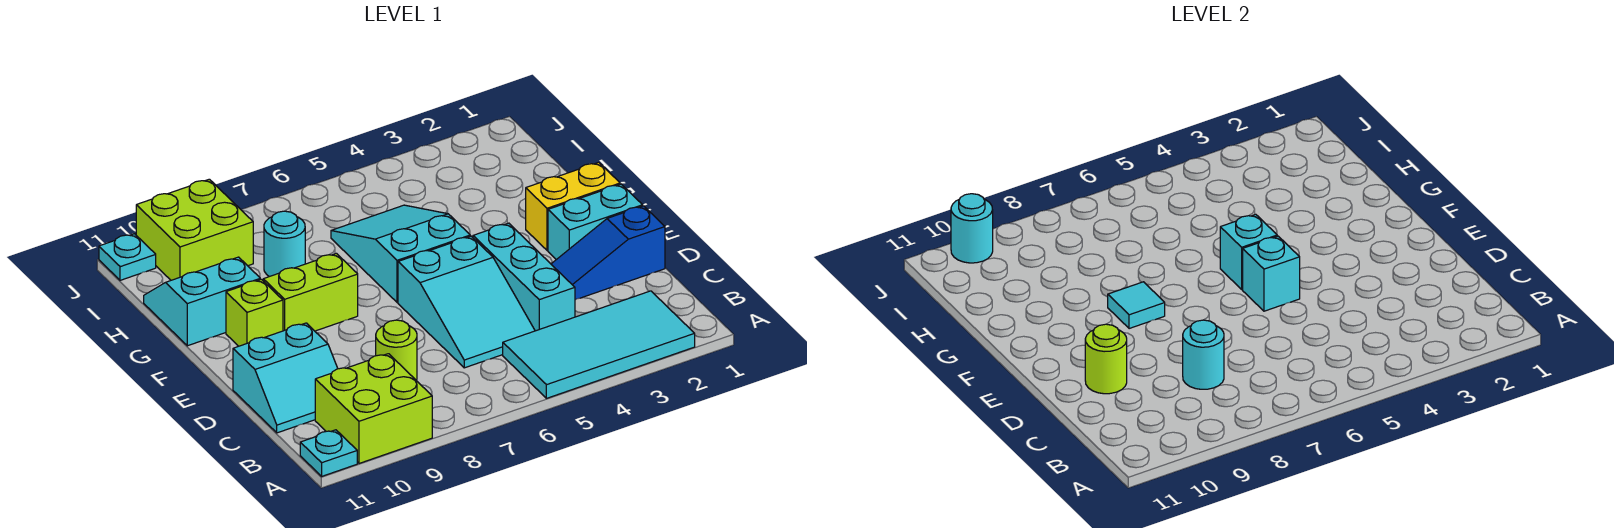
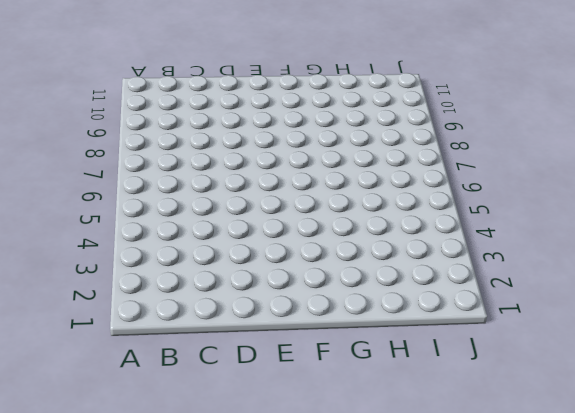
none -> cyan tile A2:B5 level 1
none -> lime brick A9:B10 level 1
none -> cyan plate A11 level 1

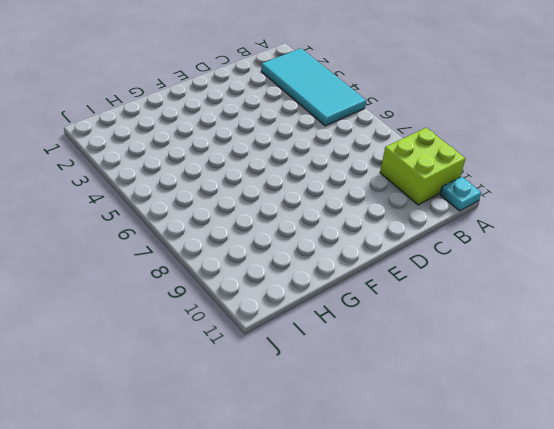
none -> cyan brick C4:E4 level 1
none -> cyan slope C5:E6 level 1 top E
none -> lime round brick C8 level 1

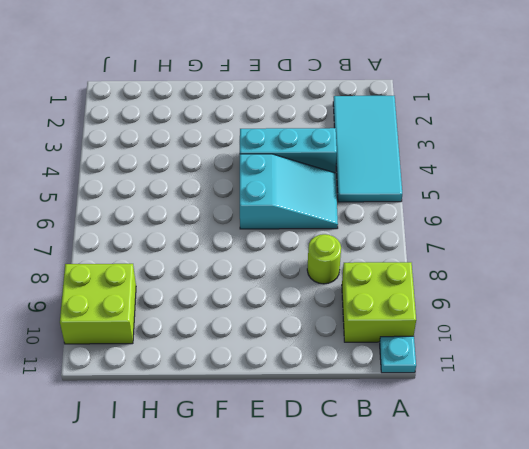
none -> cyan slope C10:D11 level 1 top D
none -> blue slope D1:D3 level 1 top 1
none -> cyan brick E1:E2 level 1

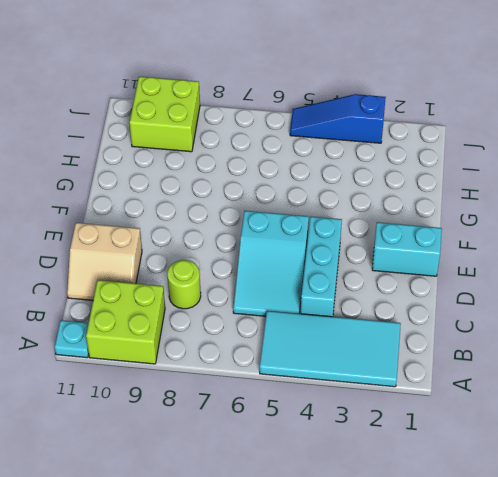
tan slope C10:D11 level 1 top D -> cyan slope C10:D11 level 1 top D
blue slope J3:J5 level 1 top 3 -> blue slope D1:D3 level 1 top 1
none -> yellow brick F1:F2 level 1
none -> cyan slope F5:H6 level 1 top F
none -> lime brick F8:F9 level 1

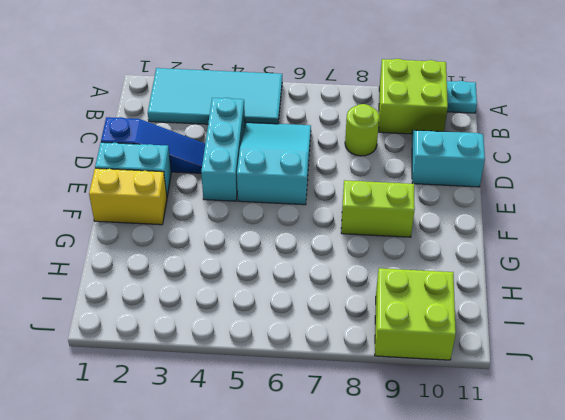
none -> cyan slope F5:H6 level 1 top F
none -> lime brick F10 level 1
none -> cyan slope G10:H11 level 1 top G

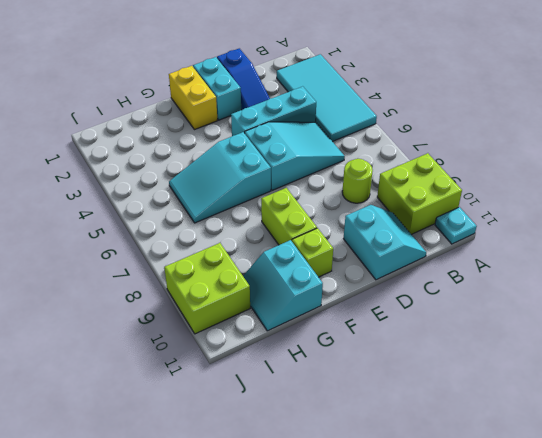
none -> cyan round brick H8 level 1
none -> cyan plate J11 level 1
none -> cyan round brick C8 level 2

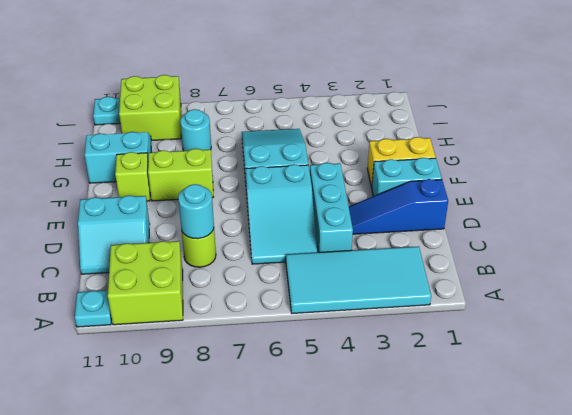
none -> lime round brick D10 level 2
none -> cyan brick E5 level 2
none -> cyan brick F5 level 2

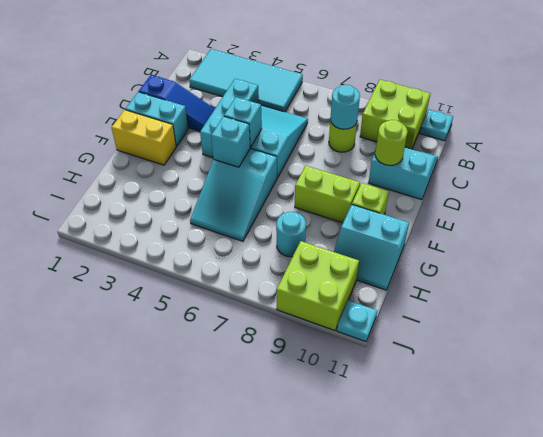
none -> cyan tile F8 level 2
none -> cyan round brick J10 level 2

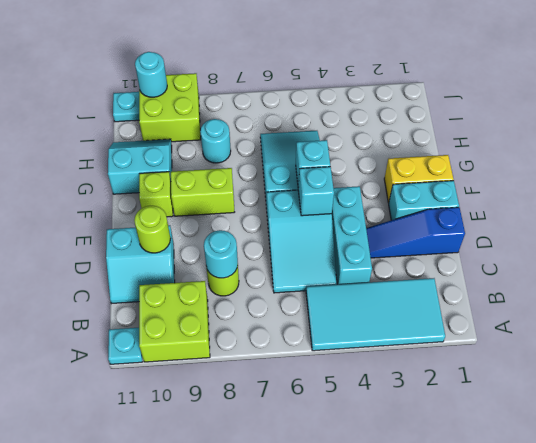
none -> cyan tile F8 level 2

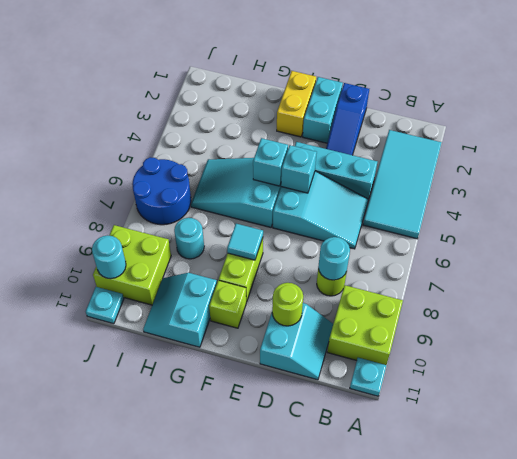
blue round brick I6:J7 level 1 -> none

